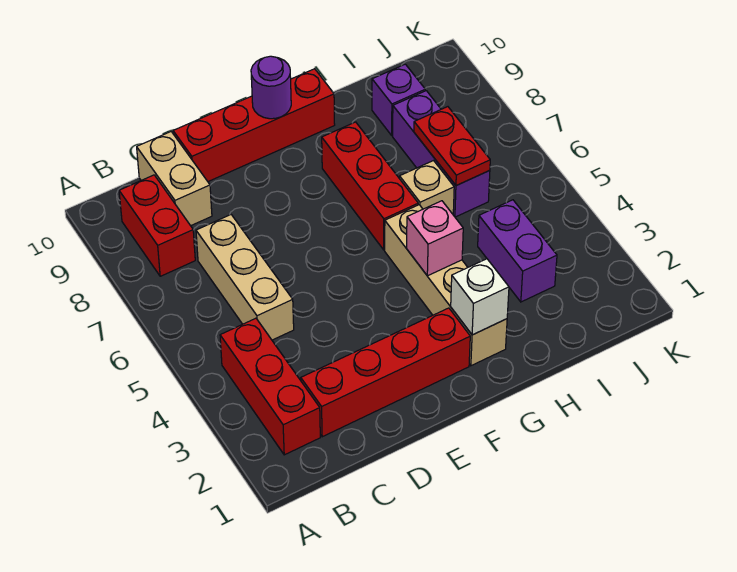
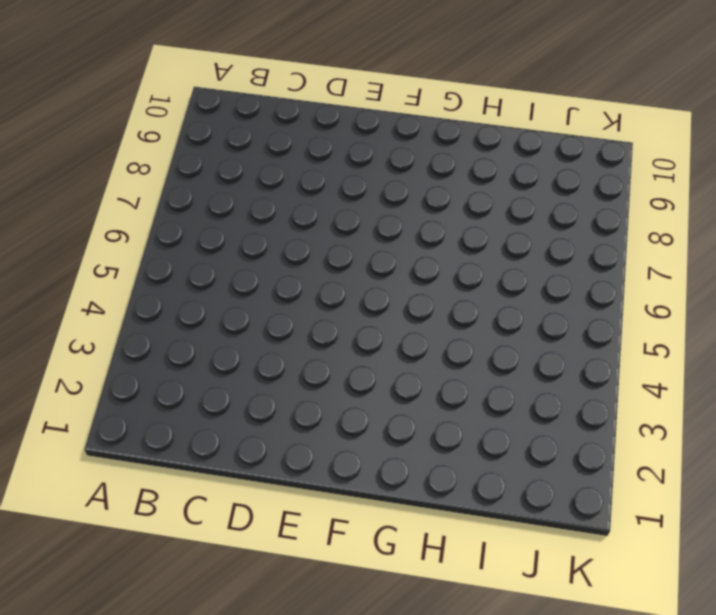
none -> red brick B2:B4 level 1
none -> red brick B8:B9 level 1
none -> red brick C2:F2 level 1

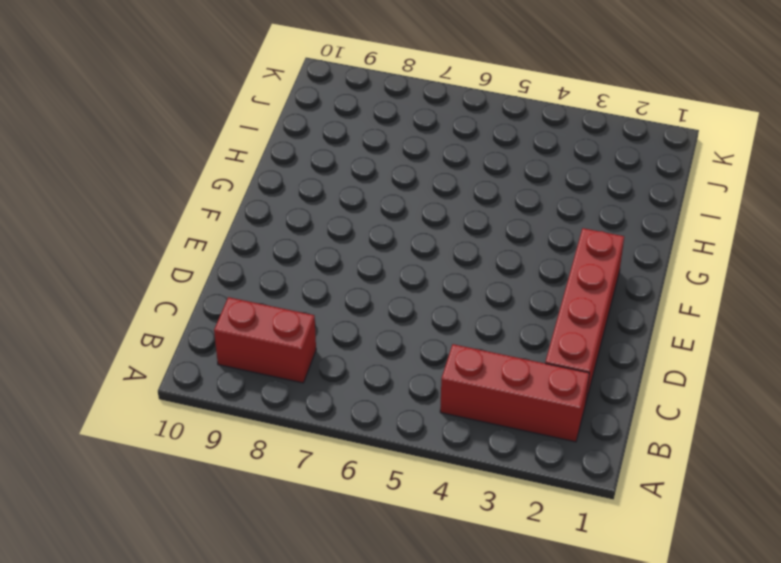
none -> tan brick C5:C7 level 1
none -> tan brick C9:C10 level 1
none -> red brick D10:G10 level 1

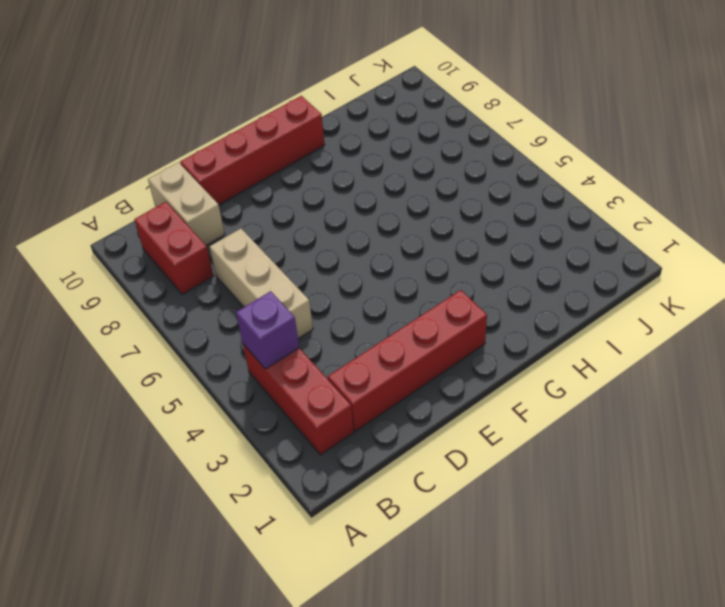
purple brick B4 level 2 -> purple brick I9 level 1
none -> tan brick G2:G5 level 1
none -> red brick G6:G8 level 1
none -> tan brick H6 level 1

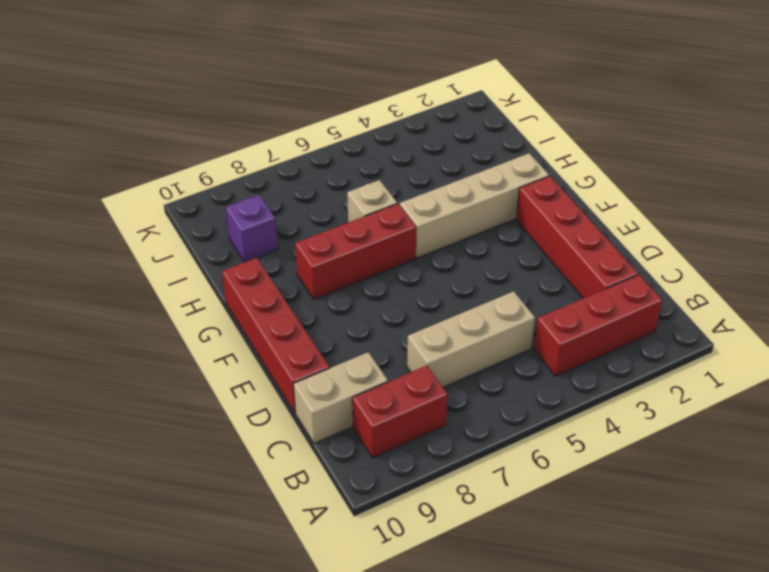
none -> purple brick I3:I4 level 1
none -> purple brick I6:I8 level 1
none -> purple round brick F10 level 2

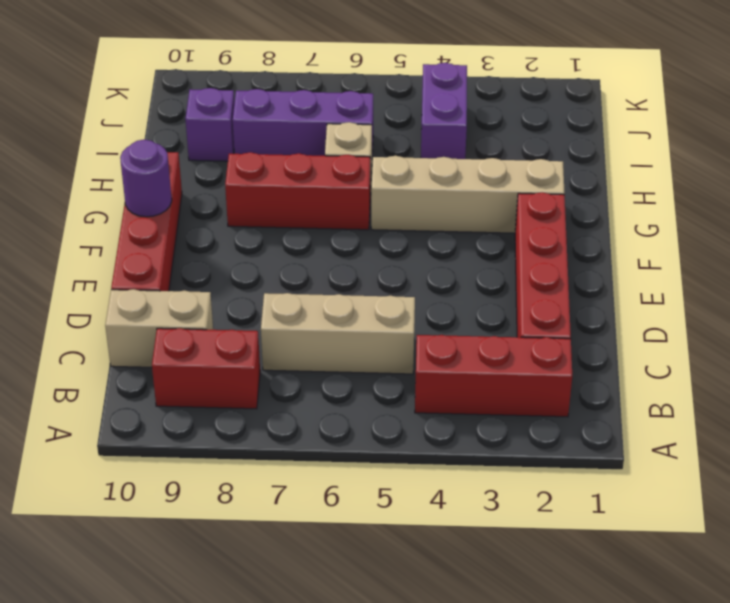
purple brick I4:J4 level 1 -> purple brick I3:I4 level 1
none -> white brick G2 level 2
none -> pink brick G4 level 2
none -> red plate I6:I7 level 2

